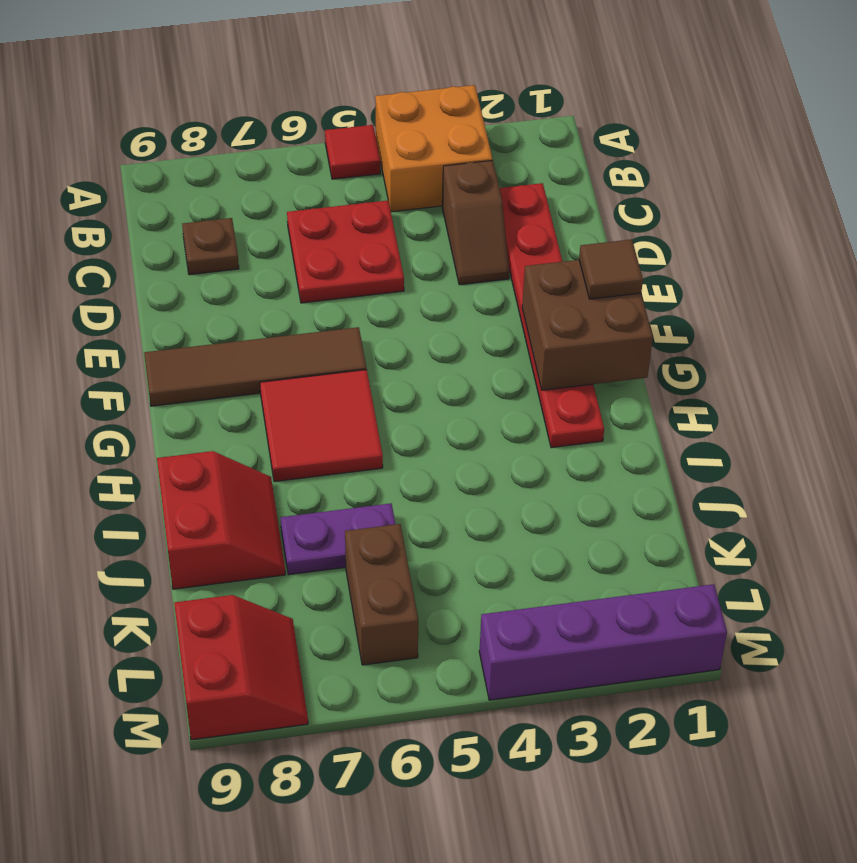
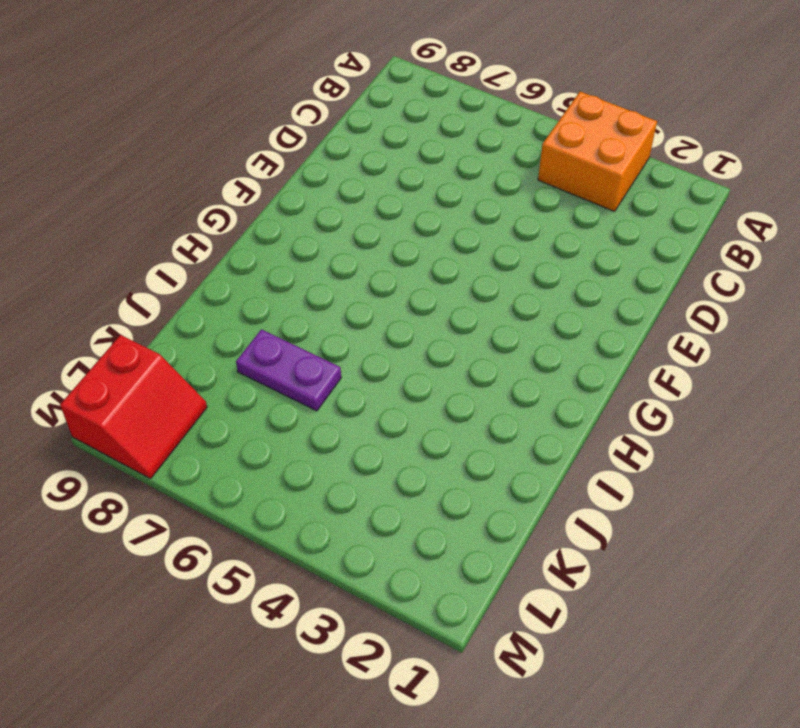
none -> red tile A5 level 1
none -> red plate C2:H2 level 1
none -> brown slope C3:D3 level 1 top C

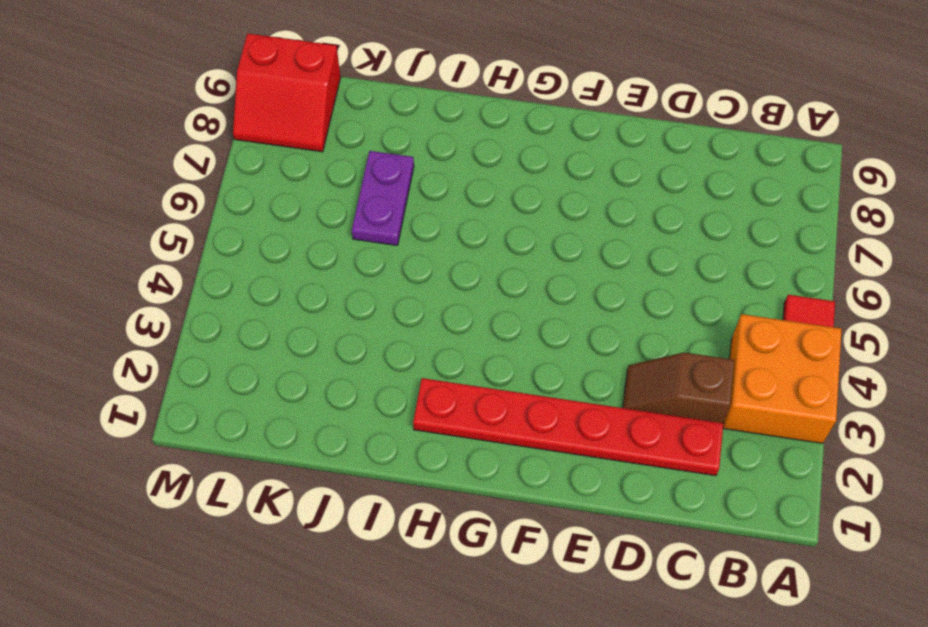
none -> red plate C5:D6 level 1
none -> brown plate C8 level 1
none -> brown tile F6:F9 level 1

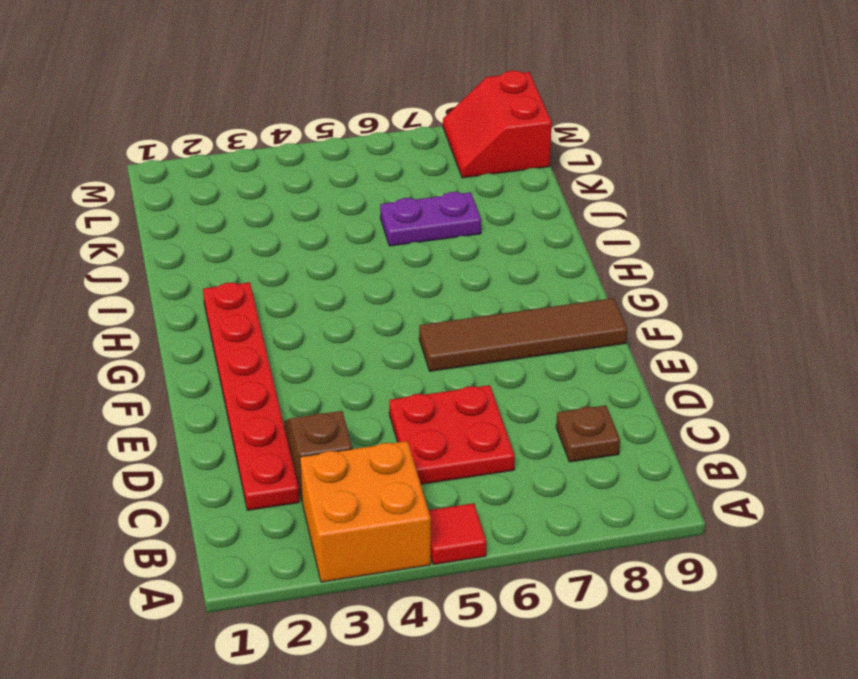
none -> red tile G6:H7 level 1
none -> red slope I8:J9 level 1 top 9
none -> brown brick K6:L6 level 1

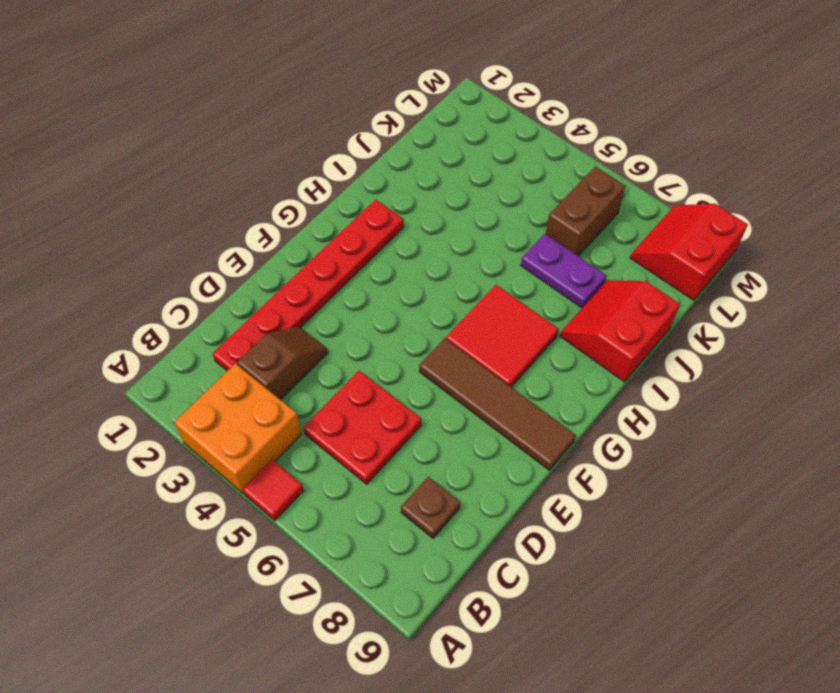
none -> purple brick M1:M4 level 1
none -> brown brick F1:G2 level 2
none -> brown tile F1 level 3

